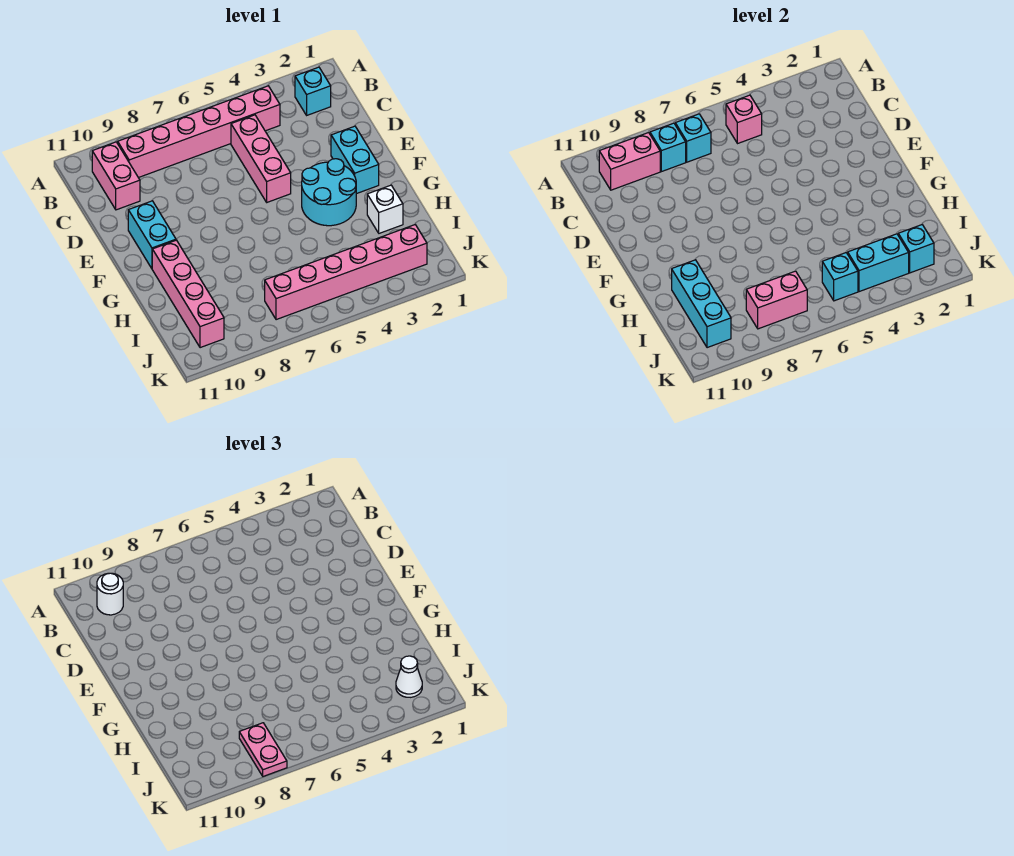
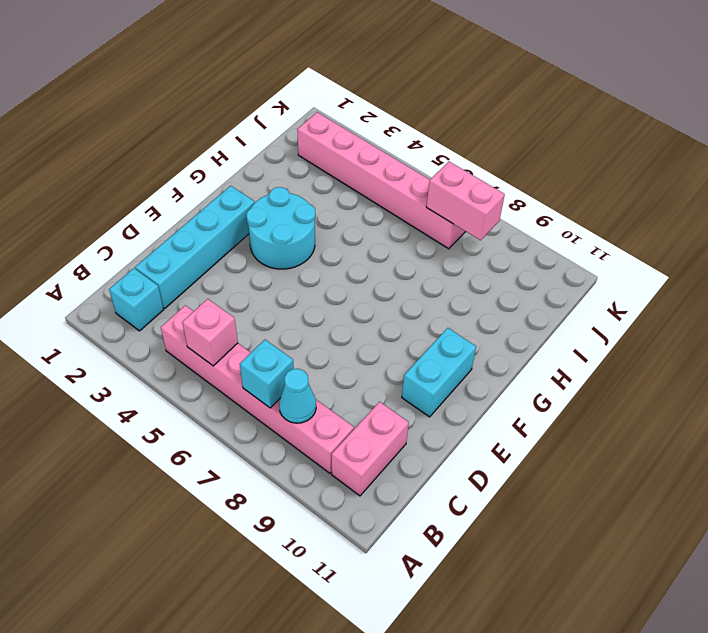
cyan cone B8 level 2 -> cyan brick B8 level 2
cyan brick C2:F2 level 1 -> cyan brick E2:F2 level 1
none -> pink brick C5:E5 level 1
none -> pink brick G10:J10 level 1
none -> white brick H2 level 1

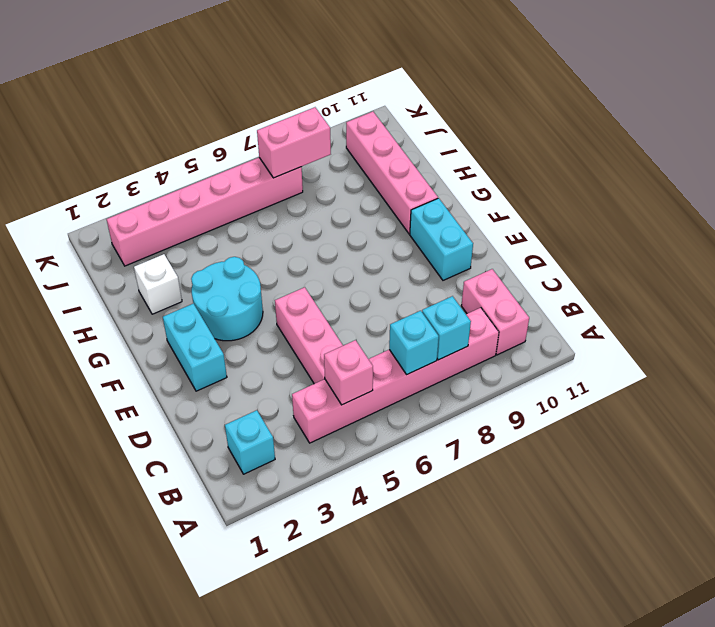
none -> pink brick B9:B10 level 2
none -> cyan brick H10:J10 level 2
none -> cyan brick J2 level 2

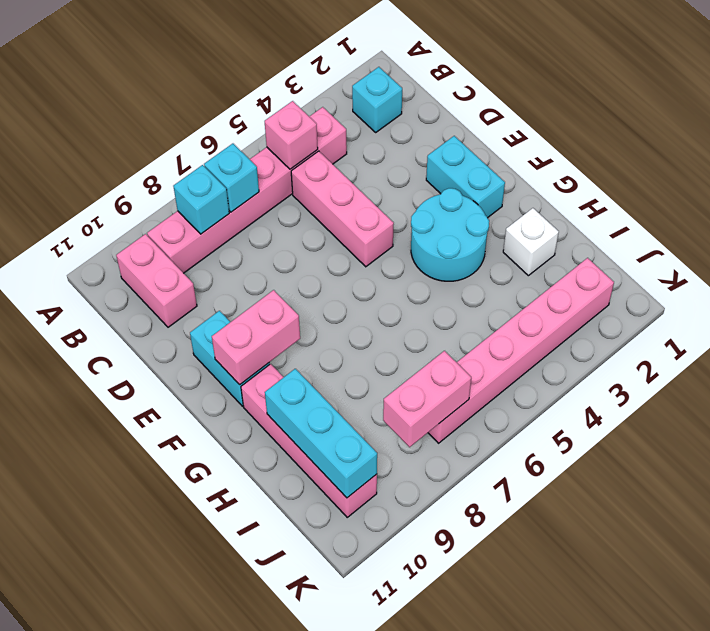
pink brick F9:F10 level 2 -> pink brick B9:B10 level 2
none -> cyan brick J2 level 2
none -> cyan brick J3:J4 level 2
none -> cyan brick J5 level 2

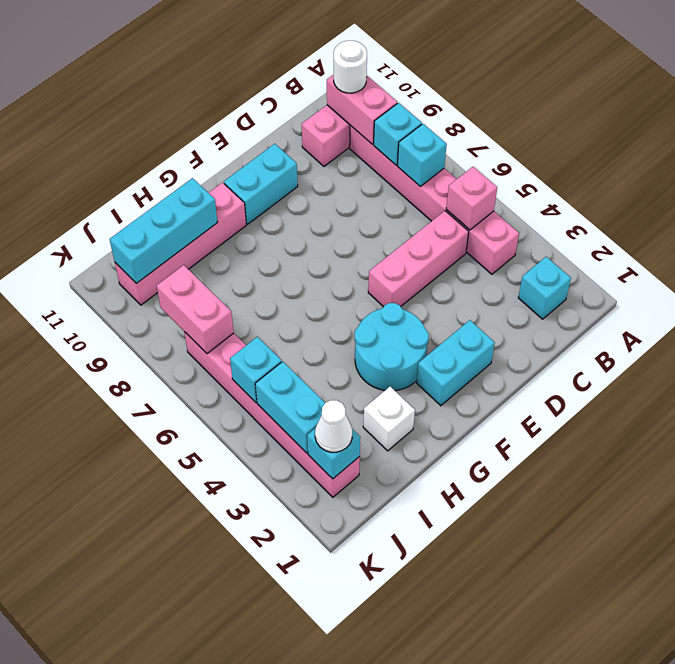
none -> pink plate J8:K8 level 3

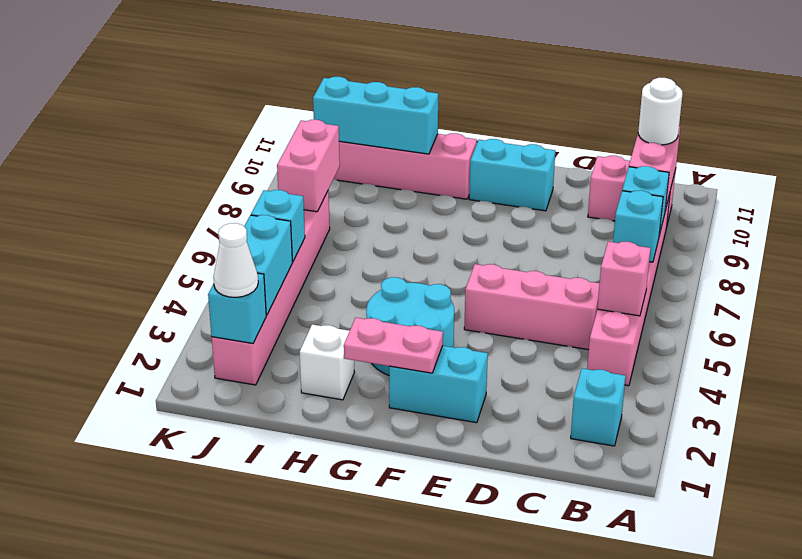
pink plate F2:G2 level 2 -> pink plate J8:K8 level 3

